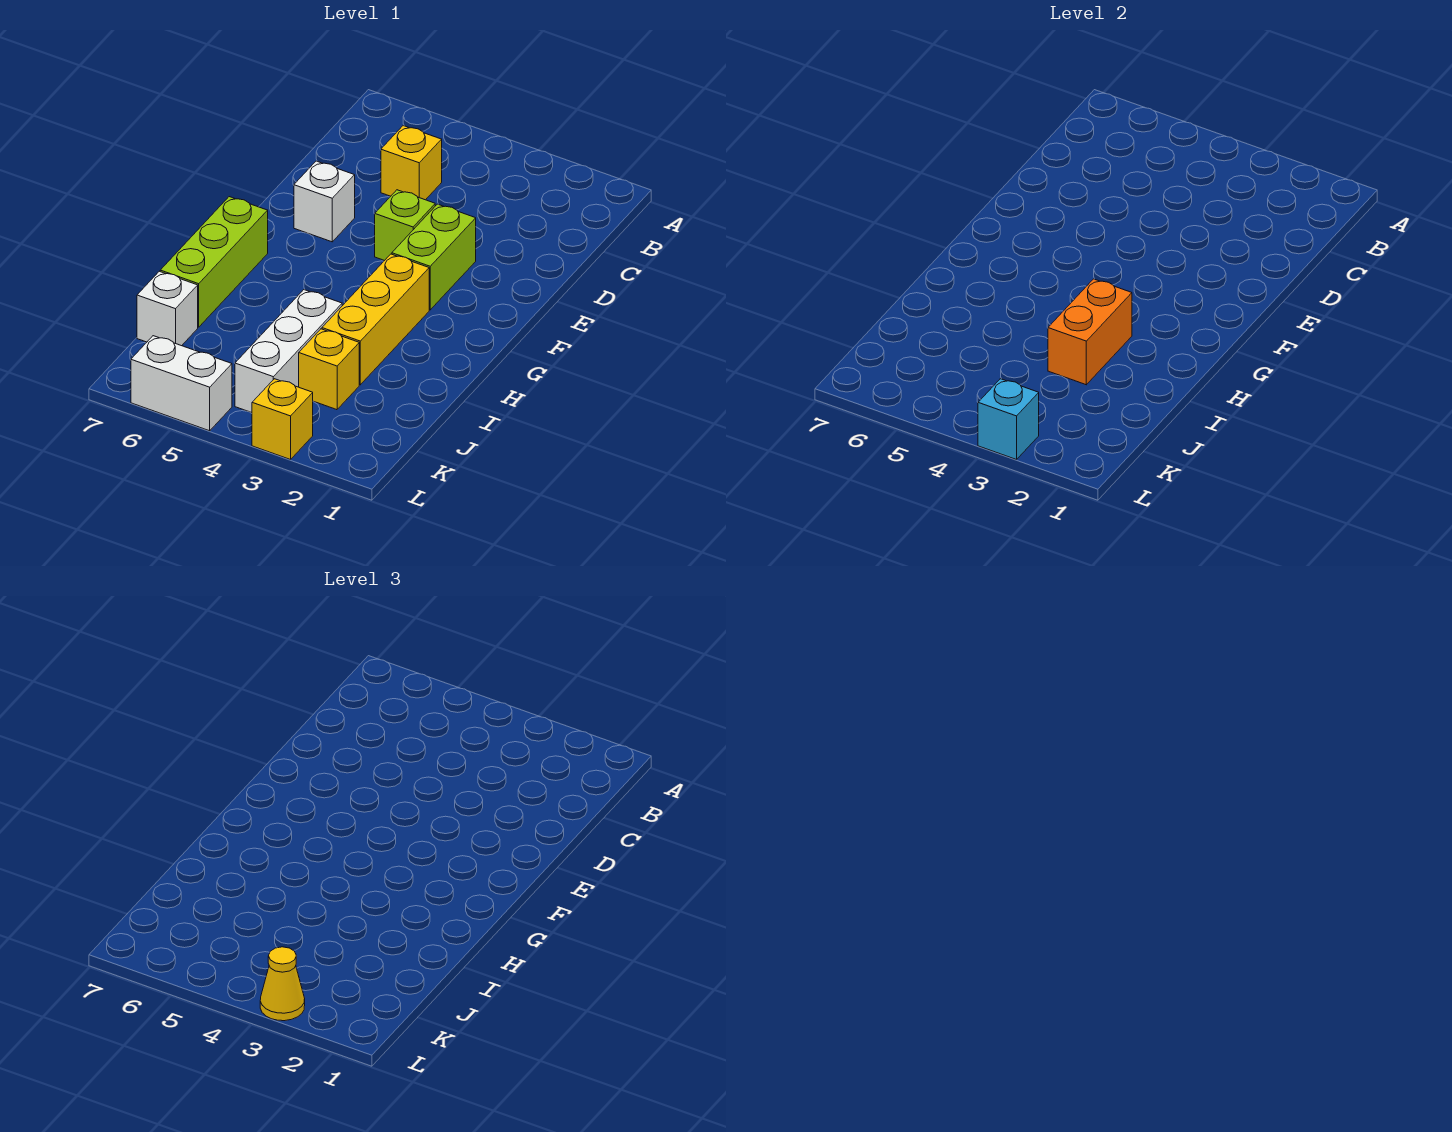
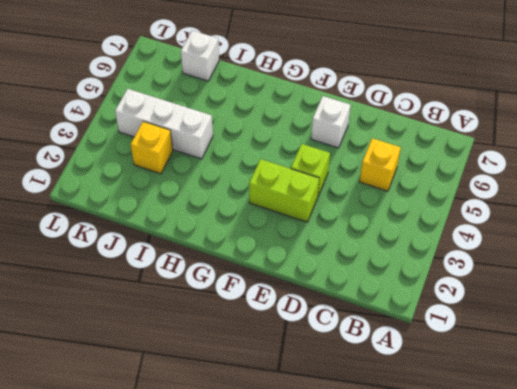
none -> yellow brick G3:I3 level 1
none -> lime brick G7:I7 level 1
none -> yellow brick L3 level 1

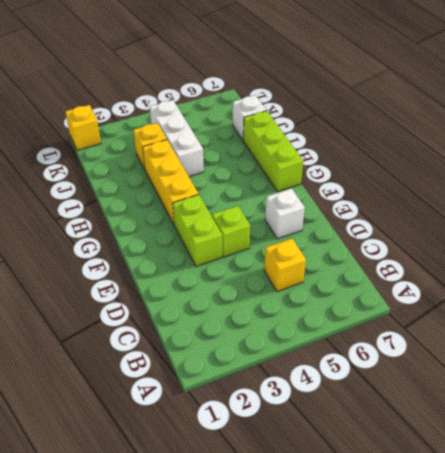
yellow brick L1 level 1 -> yellow brick L3 level 1
none -> white brick L5:L6 level 1
none -> orange brick H3:I3 level 2
none -> cyan brick L3 level 2

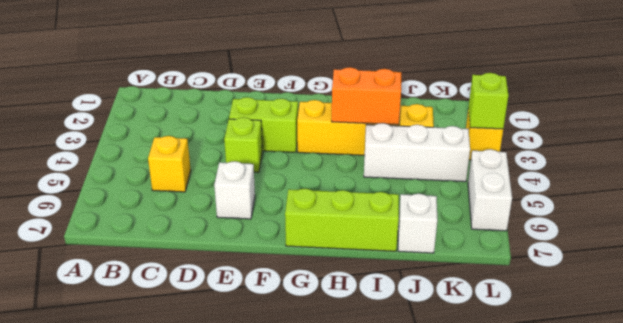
lime brick L3 level 2 -> cyan brick L3 level 2
none -> yellow cone L3 level 3

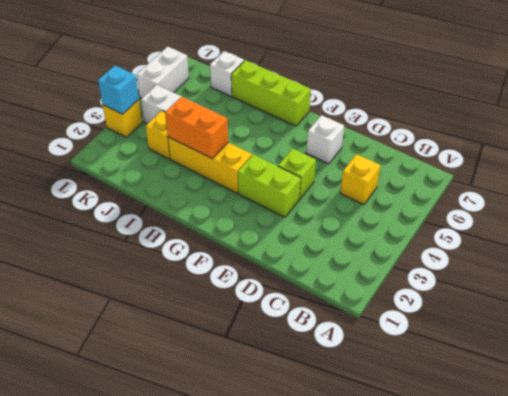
none -> yellow cone L3 level 3

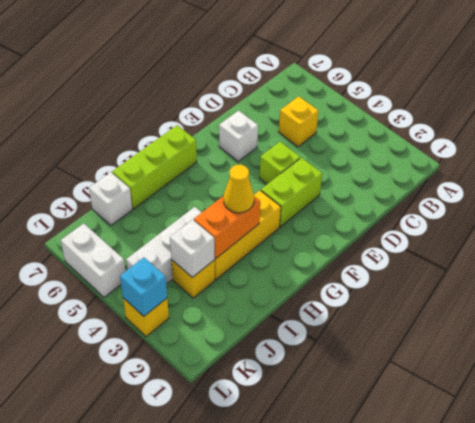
yellow cone H3 level 3 -> yellow cone L3 level 3
white brick J3 level 2 -> none

